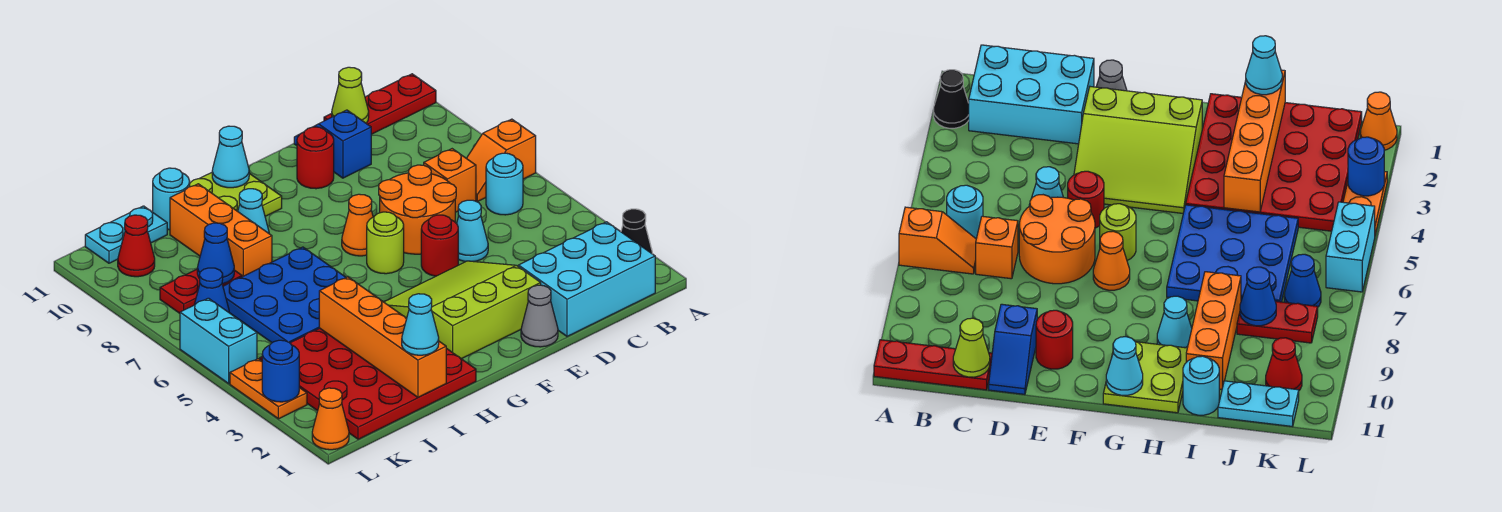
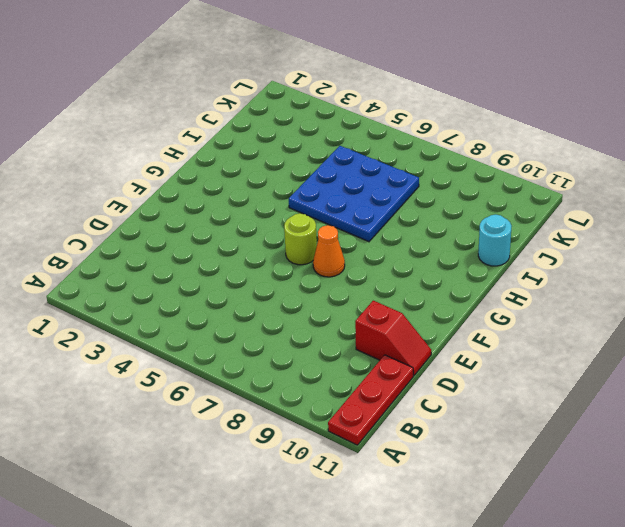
red slope D10:D11 level 1 top 10 -> blue slope D10:D11 level 1 top 10
none -> black cone A2 level 1
none -> orange slope A7:B7 level 1 top A
none -> cyan brick B1:D2 level 1
none -> cyan round brick B6 level 1

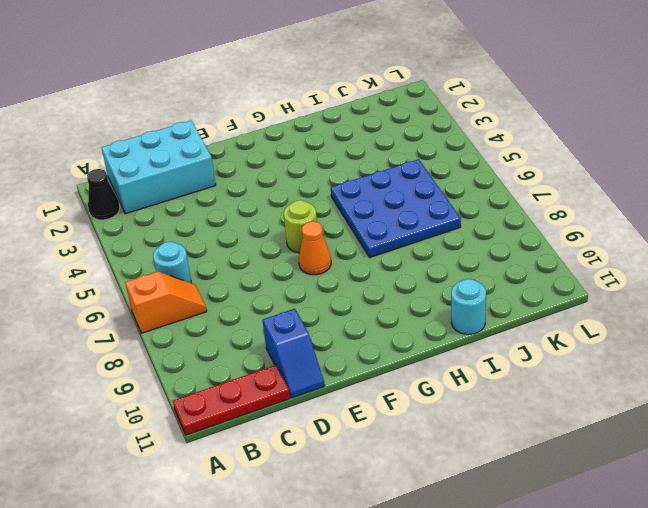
none -> orange brick C7 level 1
none -> cyan cone D5 level 1
none -> orange round brick D6:E7 level 1
none -> grey cone E1 level 1

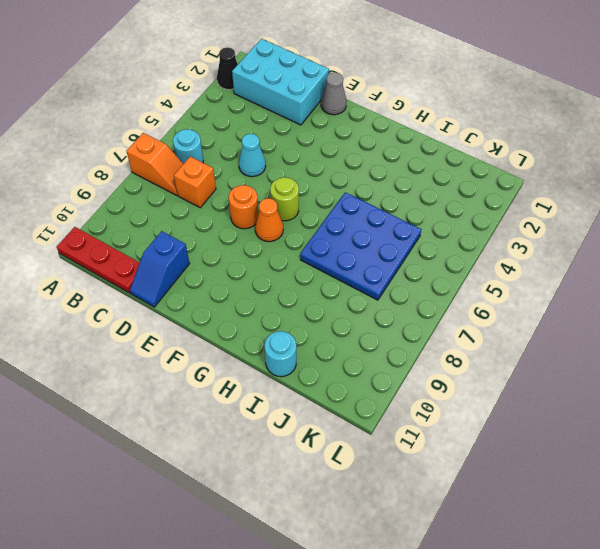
orange round brick E7 level 1 -> orange round brick D6:E7 level 1
none -> lime slope E2:G4 level 1 top 2
none -> red round brick E5 level 1
none -> red round brick E10 level 1
none -> lime plate G10:H11 level 1

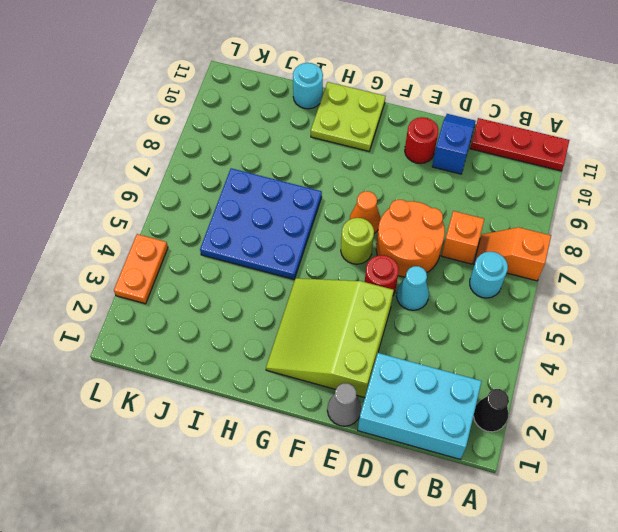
lime slope E2:G4 level 1 top E -> lime slope E2:G4 level 1 top 2
none -> red plate H1:K4 level 1
none -> cyan cone H9 level 1
none -> orange brick I8:I10 level 1
none -> red plate J8:K8 level 1

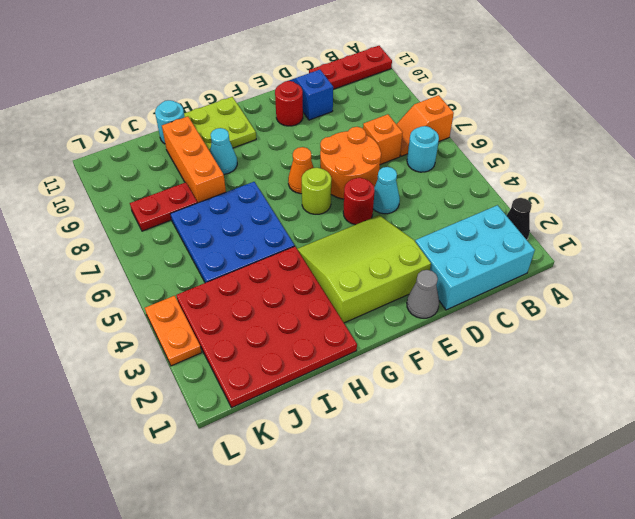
none -> cyan plate J11:K11 level 1
none -> blue cone K7 level 1
none -> red cone K10 level 1
none -> orange cone L1 level 1

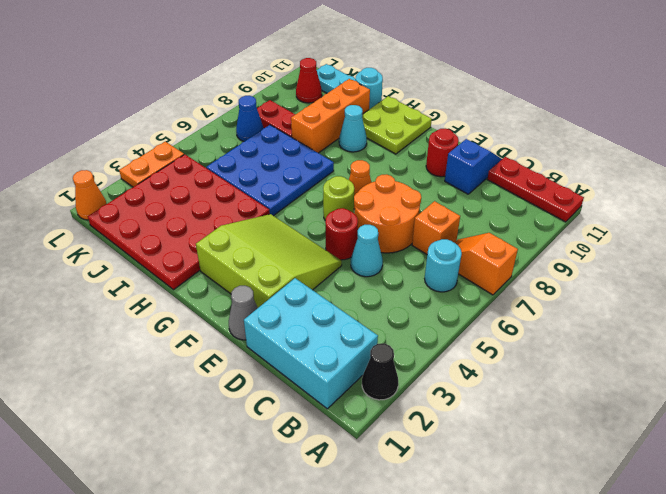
none -> cyan brick L5:L6 level 1
none -> lime cone C11 level 2
none -> cyan cone G11 level 2
none -> orange brick I1:I4 level 2

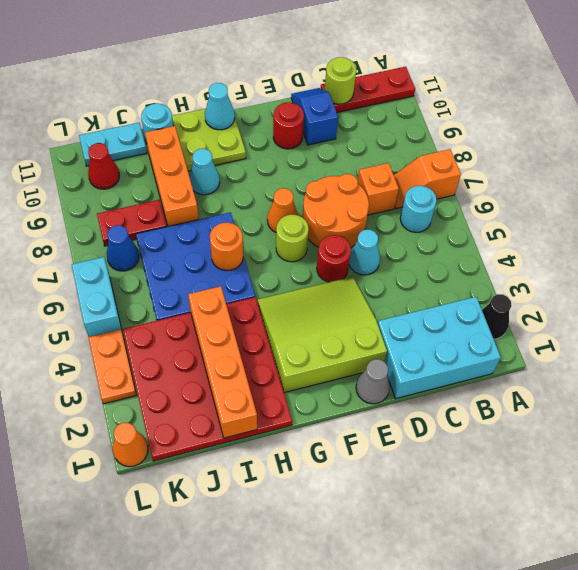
lime round brick C11 level 2 -> lime cone C11 level 2
orange round brick H6 level 2 -> none
none -> blue cone J8 level 2
none -> blue round brick L3 level 2
none -> cyan cone I1 level 3

